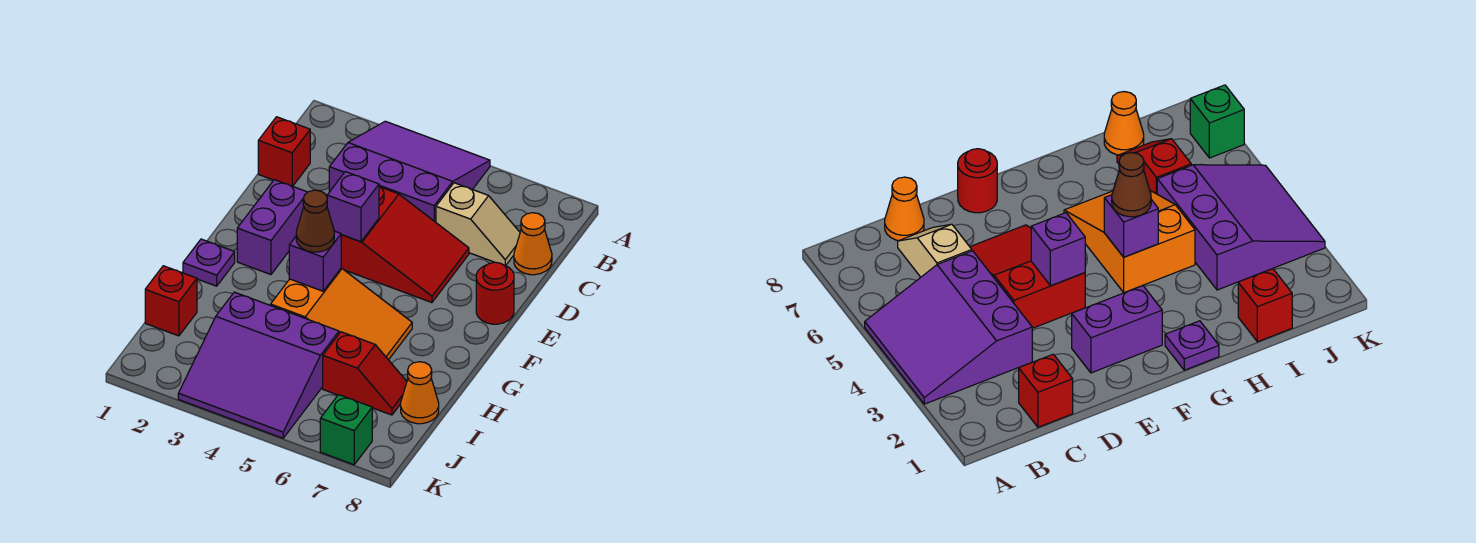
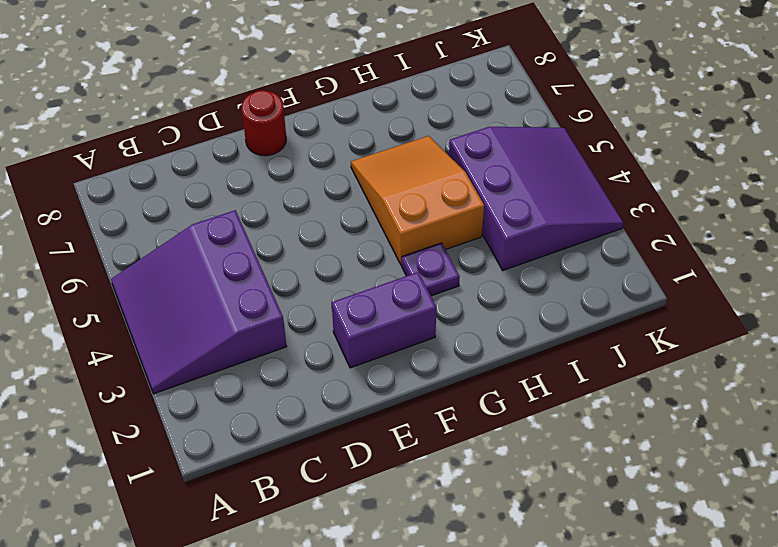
purple plate G3 level 1 -> purple plate G1 level 1
none -> red brick C1 level 1
none -> tan slope C6:C7 level 1 top 6
none -> orange cone C8 level 1

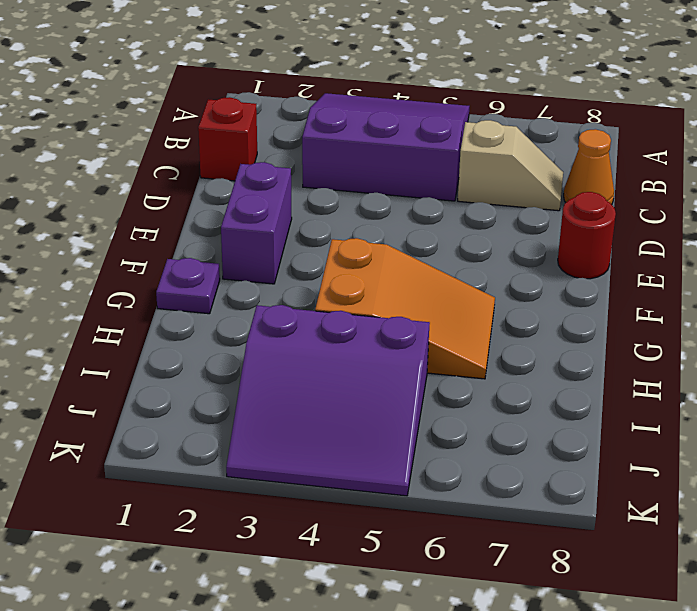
none -> red slope D4:E6 level 1 top 4
none -> red brick I1 level 1
none -> red slope I6:I7 level 1 top 6

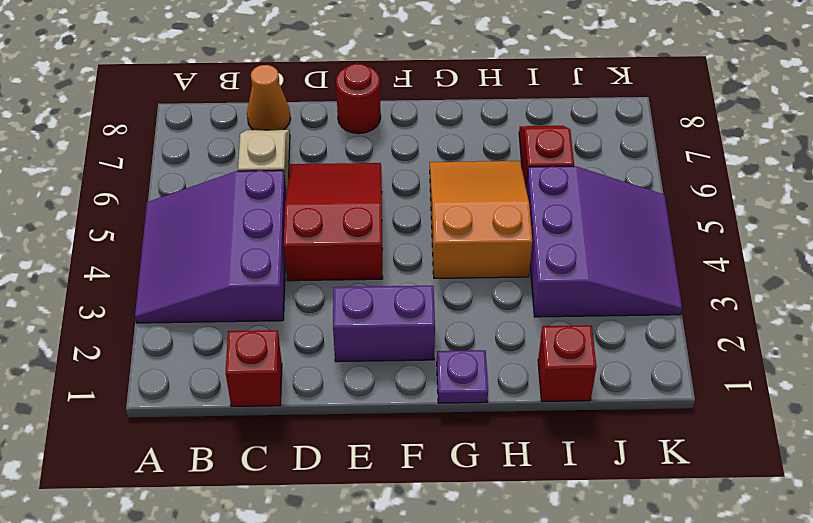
none -> orange cone I8 level 1
none -> green brick K7 level 1
none -> purple brick E4 level 2

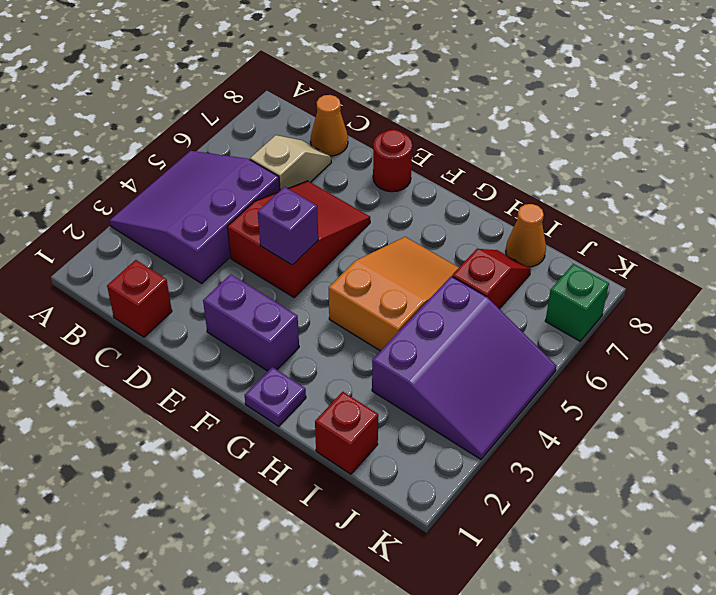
none -> purple brick G4 level 2
none -> brown cone G4 level 3

